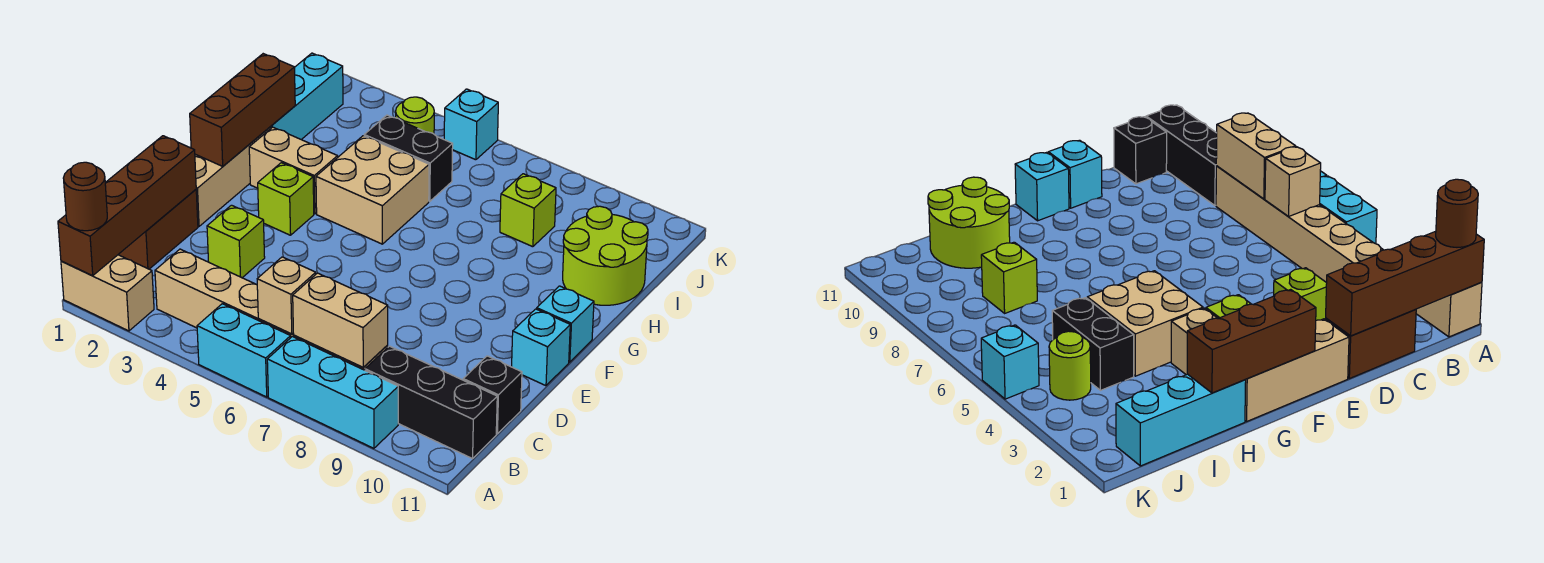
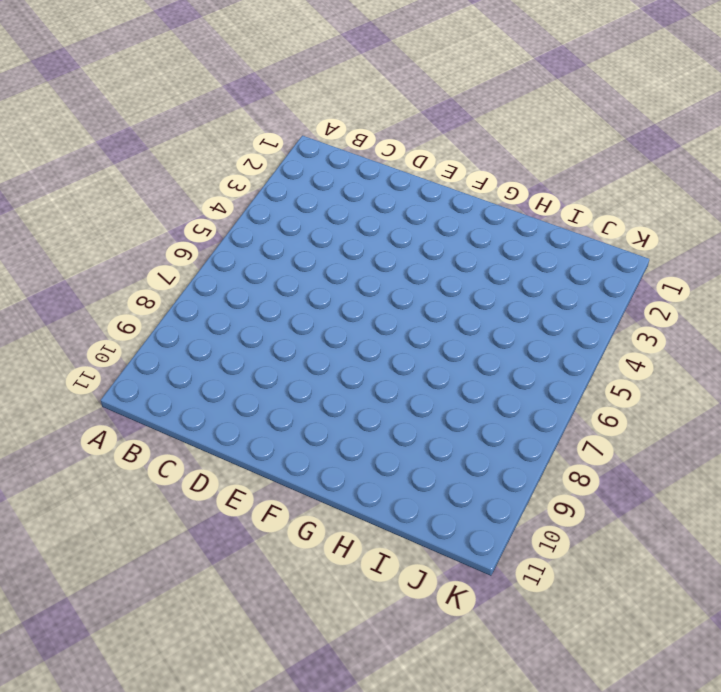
none -> tan brick A1:A2 level 1
none -> cyan brick A5:A6 level 1
none -> cyan brick A7:A9 level 1

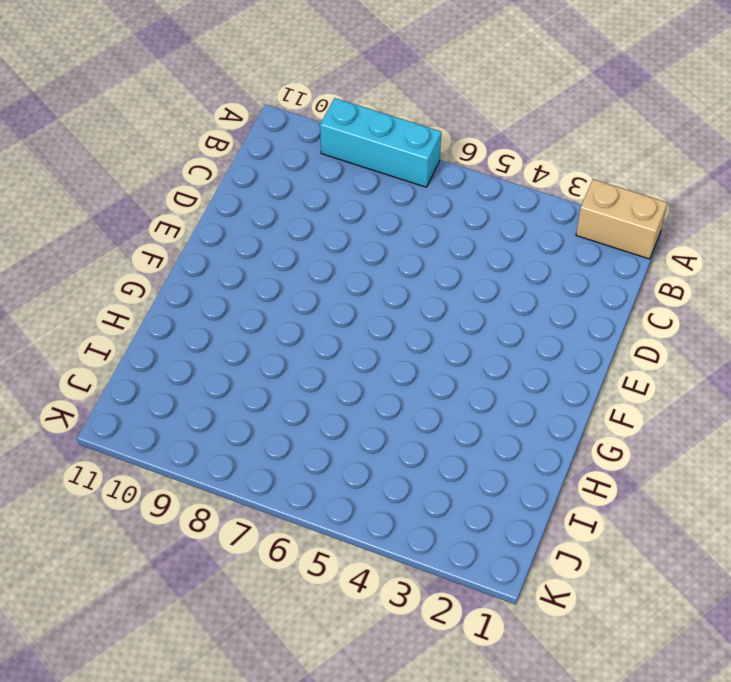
none -> cyan brick A5:A6 level 1
none -> tan brick B3:B8 level 1
none -> black brick B9:B11 level 1

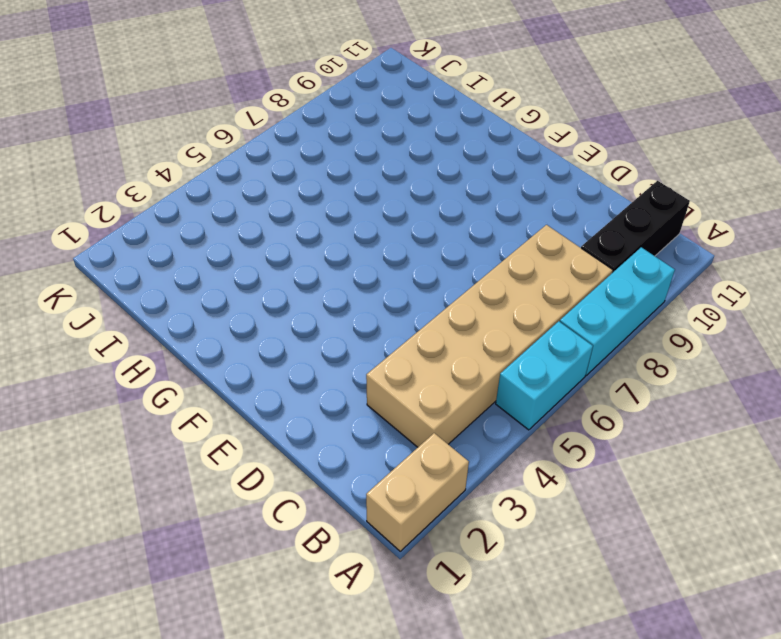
tan brick B3:C8 level 1 -> tan brick B3:B8 level 1
none -> brown brick C1:D1 level 1
none -> black brick C11 level 1
none -> lime brick D3 level 1

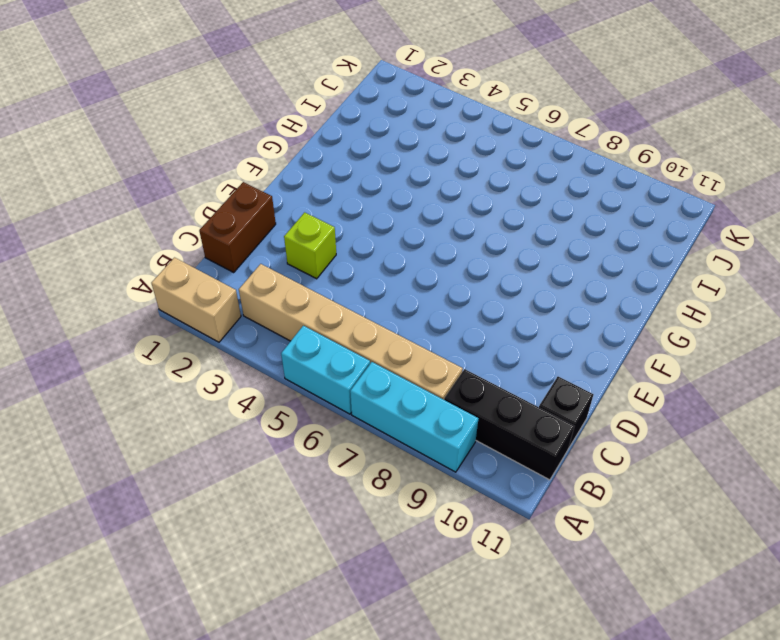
none -> tan brick E1:G1 level 1
none -> cyan brick E11 level 1
none -> lime brick F3 level 1

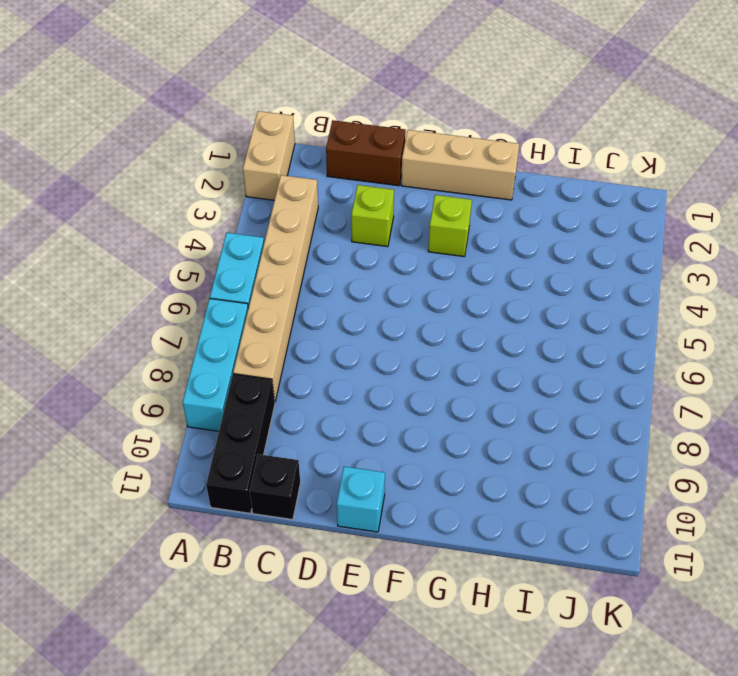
none -> cyan brick F11 level 1
none -> tan brick G2:G3 level 1
none -> tan brick G4:H5 level 1

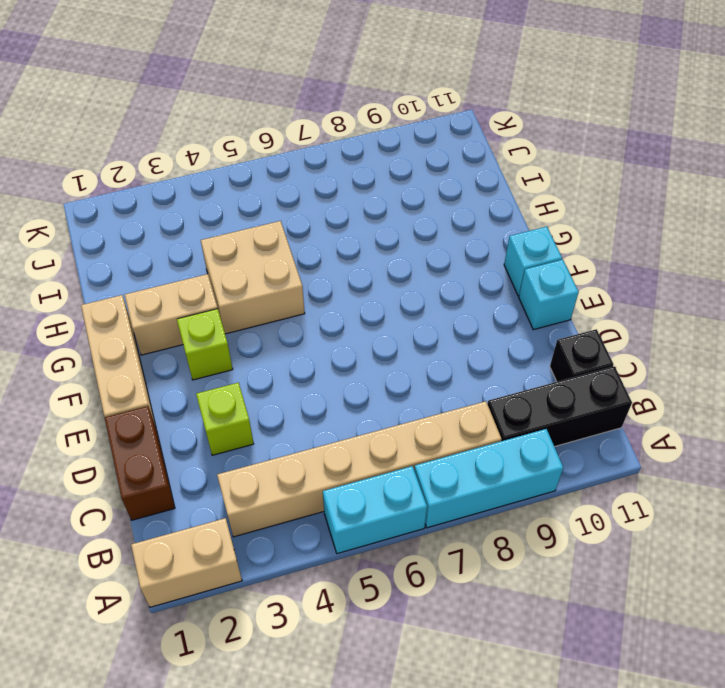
none -> cyan brick H1:J1 level 1
none -> lime round brick H10:I11 level 1
none -> black brick I4:I5 level 1

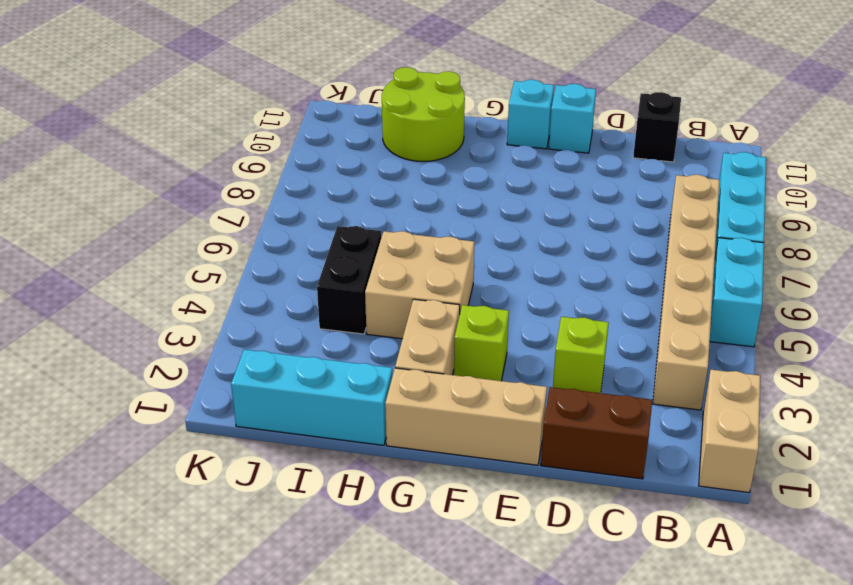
none -> black brick B9:B11 level 1
none -> lime brick I8 level 1
none -> lime round brick J4 level 1

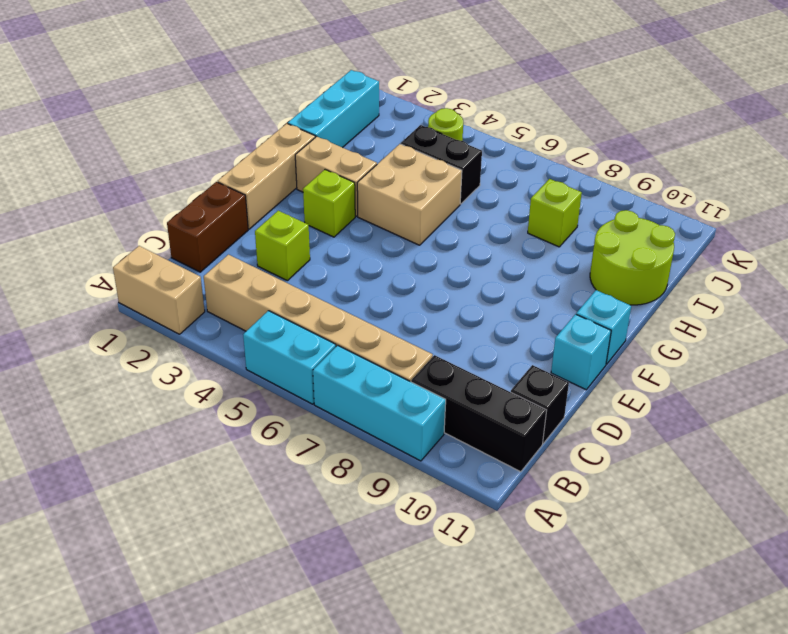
none -> cyan brick K5 level 1
none -> brown brick A1:D1 level 2
none -> tan brick B6 level 2

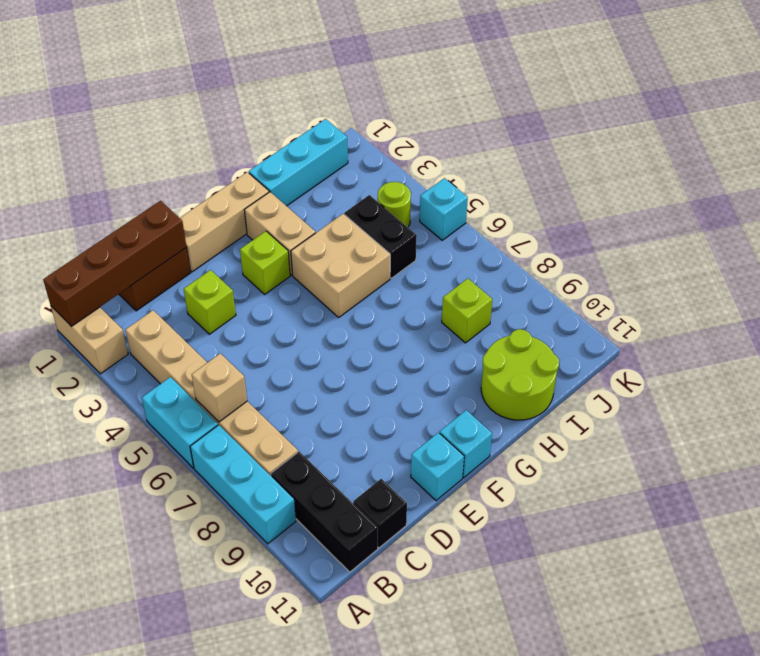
none -> tan brick B7:B8 level 2
none -> brown brick F1:H1 level 2
none -> brown round brick A1 level 3

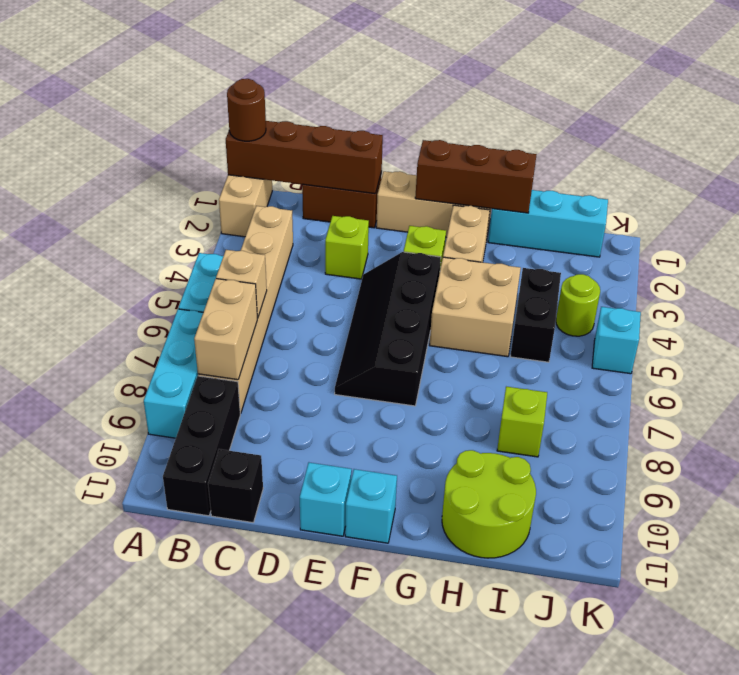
black slope E4:F7 level 1 top F -> none

